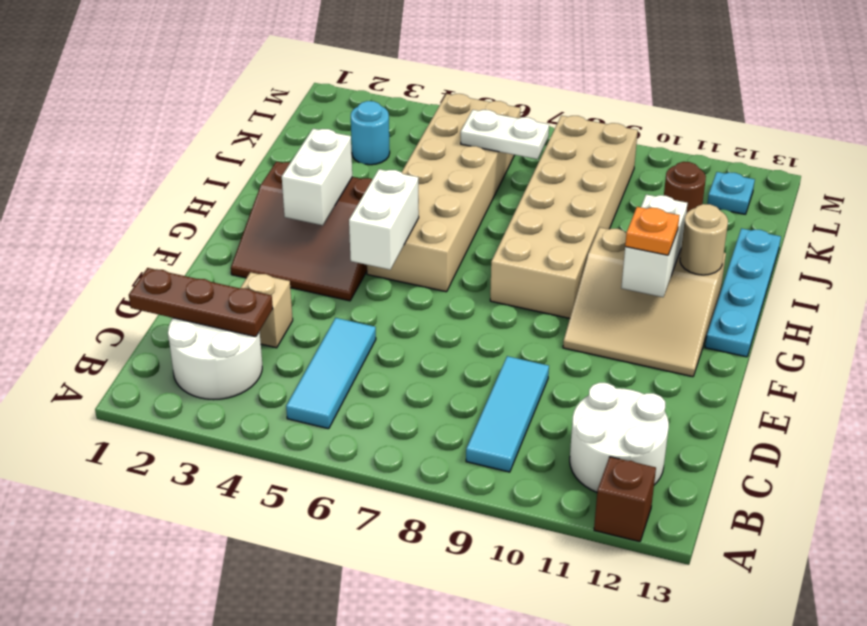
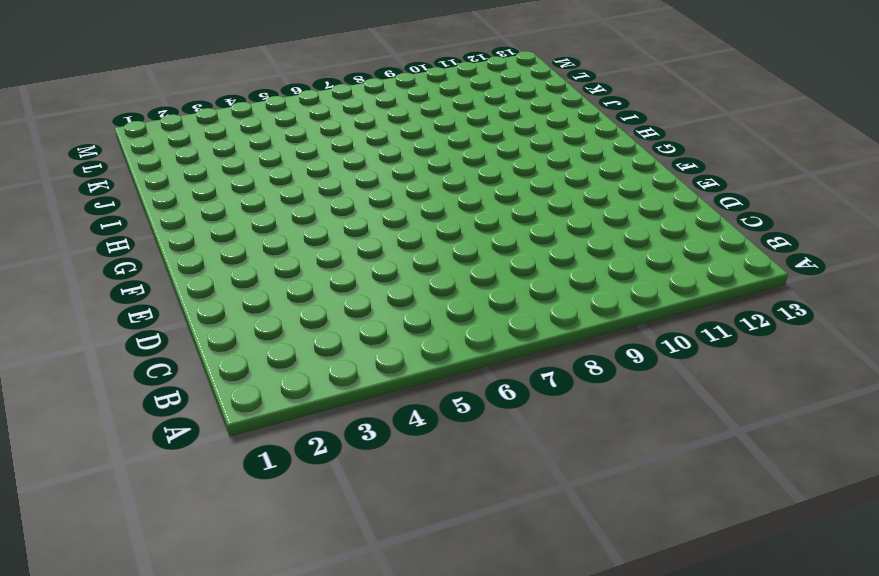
none -> brown brick A12 level 1
none -> white round brick B2:C3 level 1
none -> cyan tile B5:D5 level 1

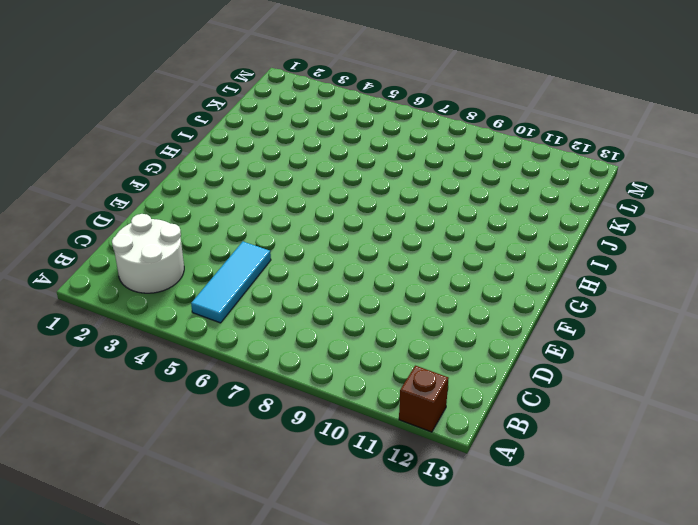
none -> cyan tile B9:D9 level 1
none -> white round brick B11:C12 level 1
none -> tan brick D3 level 1

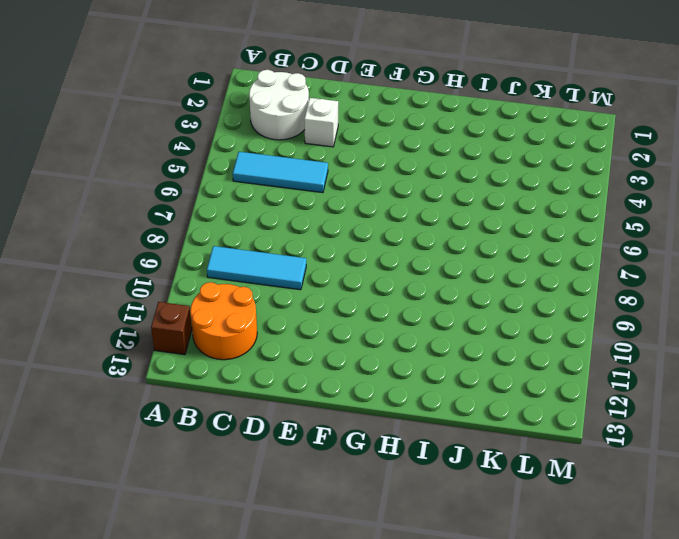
orange round brick B11:C12 level 1 -> white round brick B11:C12 level 1
white brick D3 level 1 -> tan brick D3 level 1
none -> brown slope F2:H4 level 1 top H
none -> tan slope F10:H12 level 1 top H
none -> tan brick G5:L6 level 1

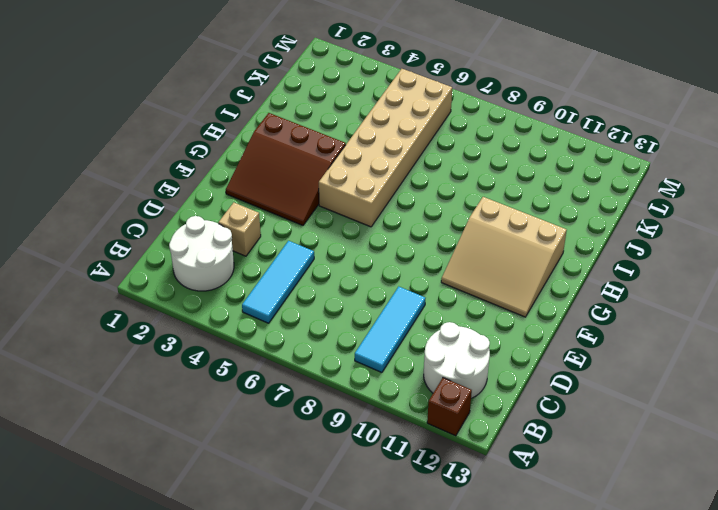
none -> tan brick G8:L9 level 1
none -> cyan plate G13:J13 level 1
none -> cyan round brick K3 level 1

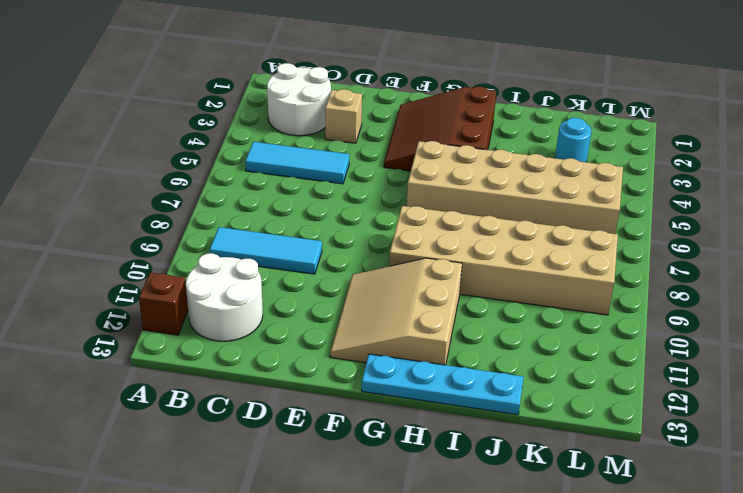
none -> brown round brick K11 level 1
none -> cyan plate L12 level 1
none -> brown plate C1:C3 level 2

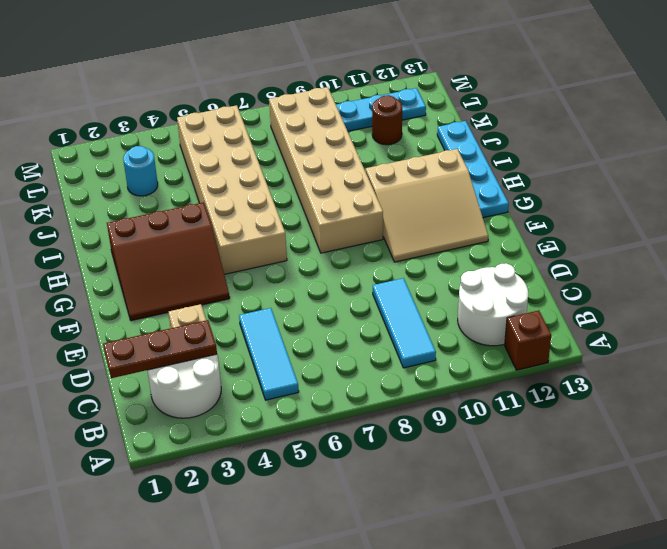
cyan plate L10:L12 level 1 -> cyan plate L12 level 1
none -> white brick F5:G5 level 2
none -> white brick G3:H3 level 2
none -> white brick G11:H11 level 2

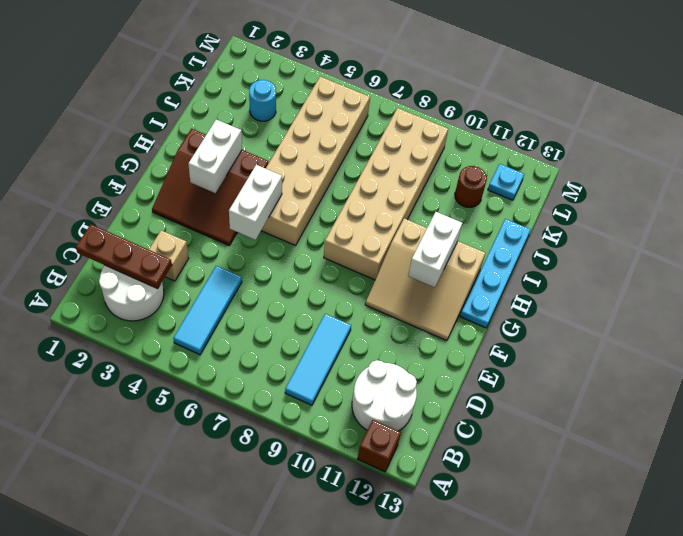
none -> tan round brick H12 level 2
none -> white plate K6:K7 level 2
none -> orange plate G11 level 3

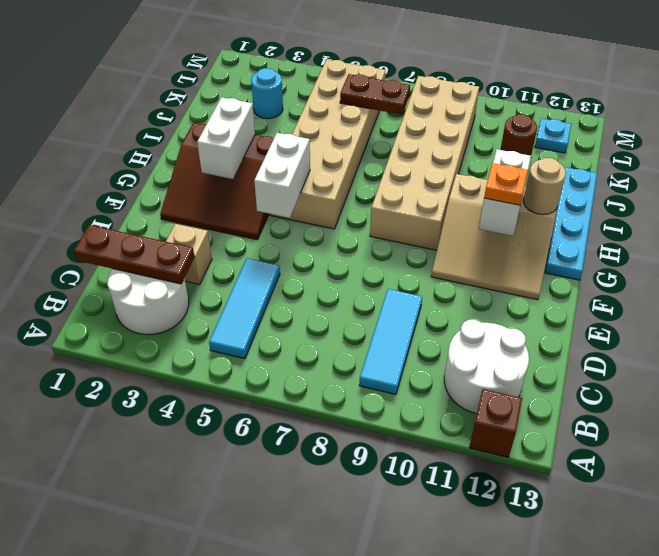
brown plate K6:K7 level 2 -> white plate K6:K7 level 2

